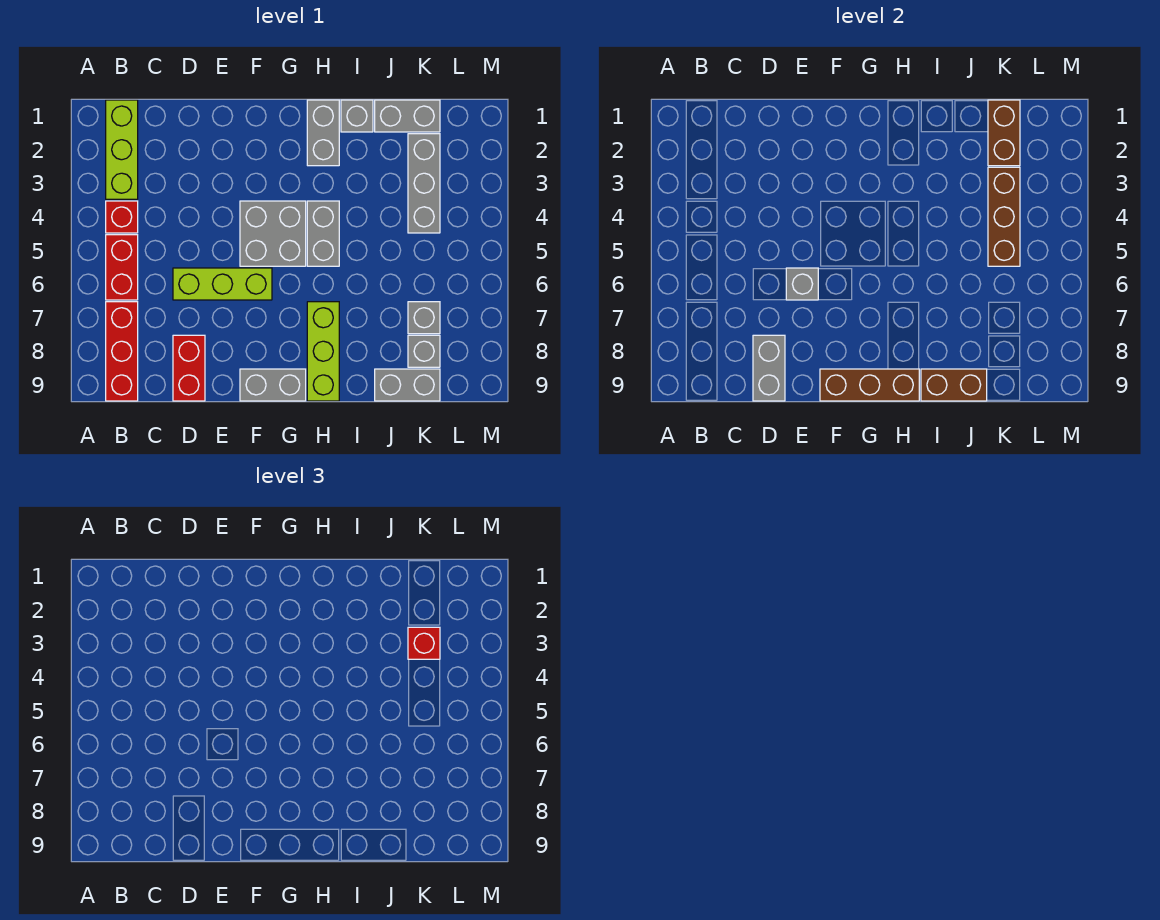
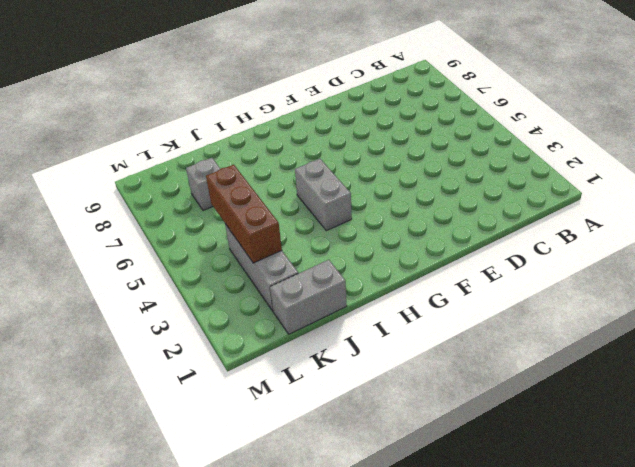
none -> lime brick B1:B3 level 1
none -> red brick B4 level 1
none -> red brick B5:B6 level 1

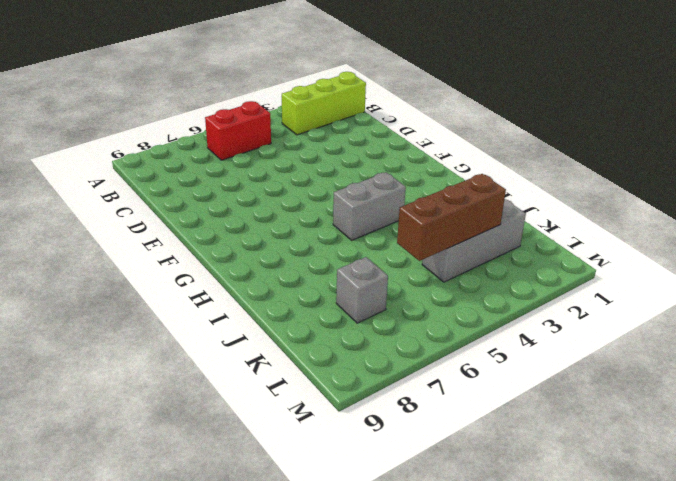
none -> red brick B4 level 1
none -> red brick B7:B9 level 1
none -> lime brick D6:F6 level 1

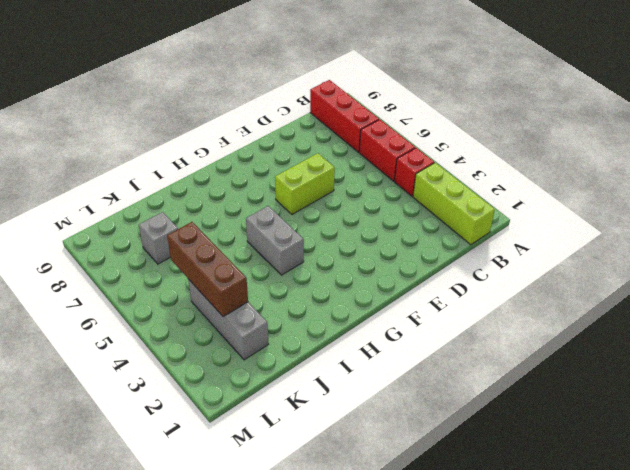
lime brick E6:F6 level 1 -> lime brick D6:F6 level 1
none -> red brick D8:D9 level 1
none -> grey brick F4:G5 level 1
none -> grey brick F9:G9 level 1

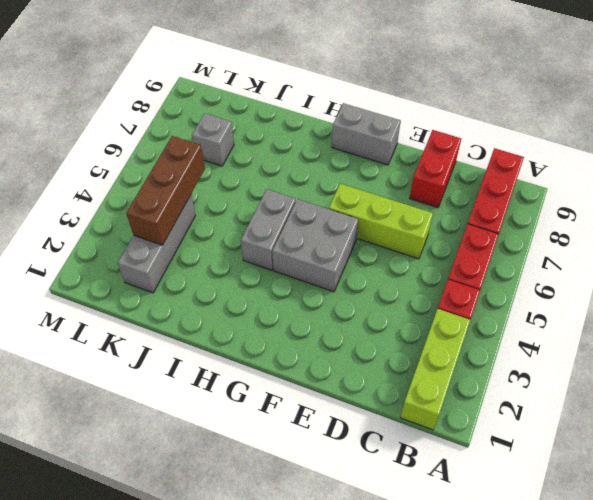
none -> grey brick H1:H2 level 1
none -> lime brick H7:H9 level 1
none -> grey brick I1 level 1

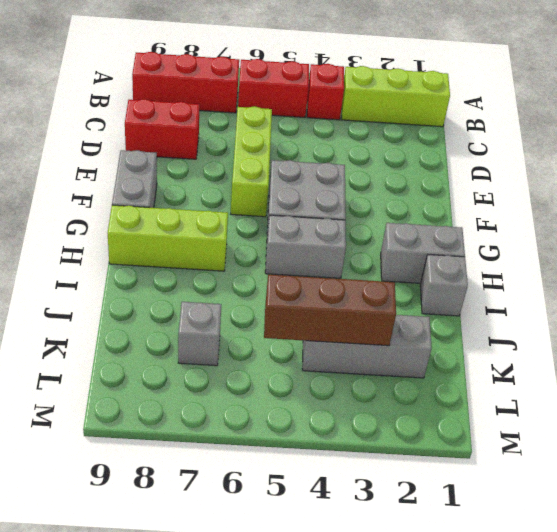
none -> grey brick J1:K1 level 1
none -> grey brick J9:K9 level 1
none -> grey brick K8 level 1

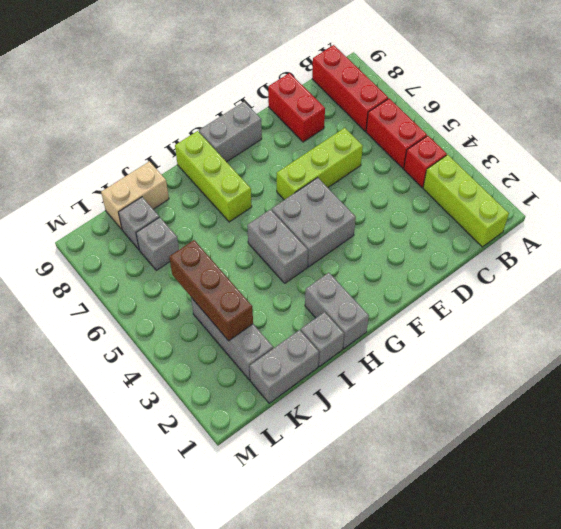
tan brick J9:K9 level 1 -> grey brick J9:K9 level 1
none -> grey brick D8:D9 level 2
none -> grey brick E6 level 2
none -> brown brick F9:H9 level 2

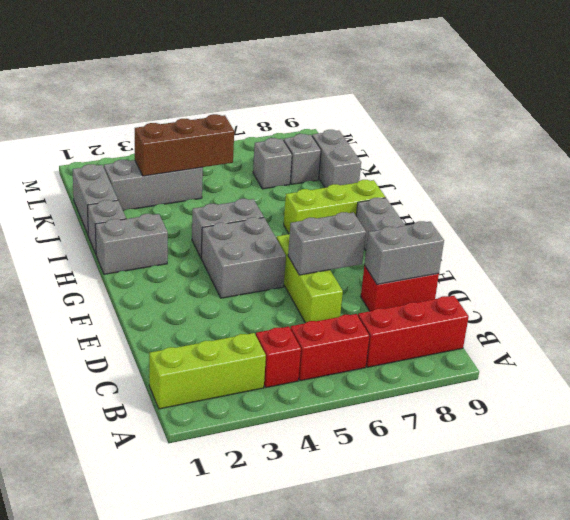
grey brick E6:E7 level 2 -> grey brick E6 level 2
none -> brown brick F9:H9 level 2
none -> brown brick I9:J9 level 2
none -> brown brick K1:K2 level 2

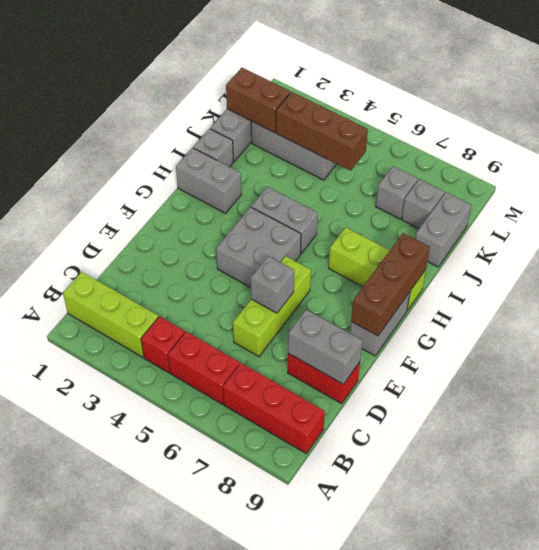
none -> brown brick I9:J9 level 2
none -> red brick K3 level 3

